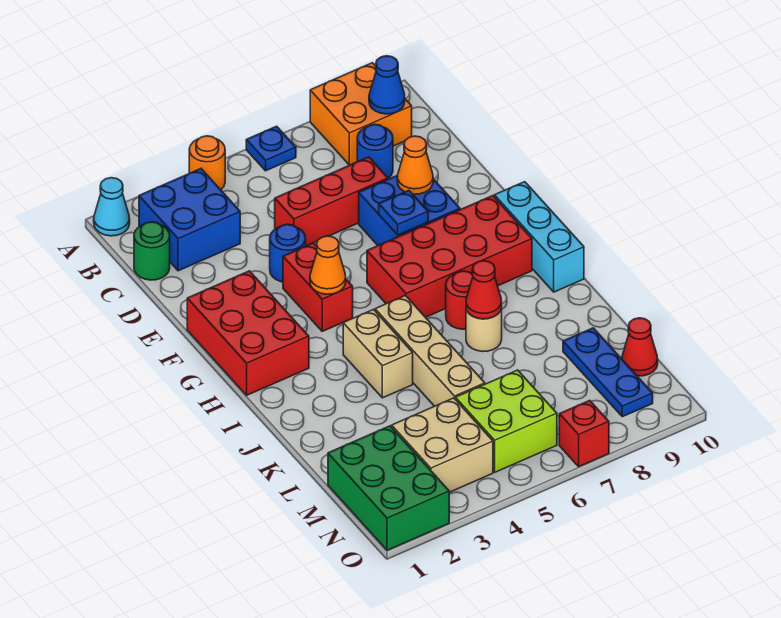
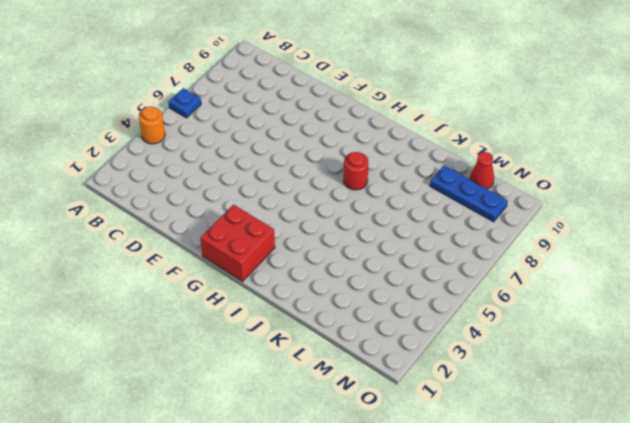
red brick G1:H2 level 1 -> red brick F1:H2 level 1
none -> cyan cone A1 level 1
none -> orange brick A8:B9 level 1
none -> blue brick B2:C3 level 1

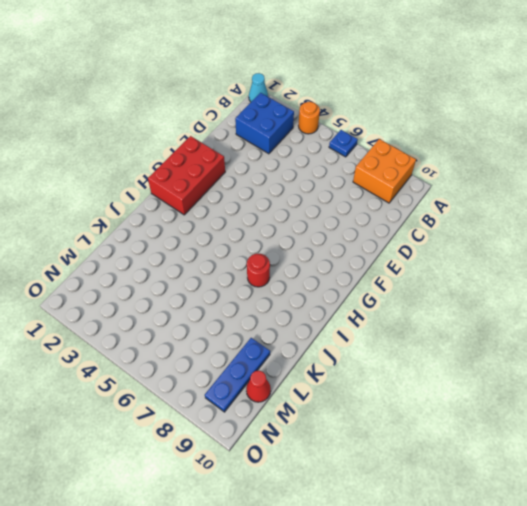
none -> green round brick C1 level 1
none -> blue round brick C8 level 1
none -> red brick D5:D7 level 1

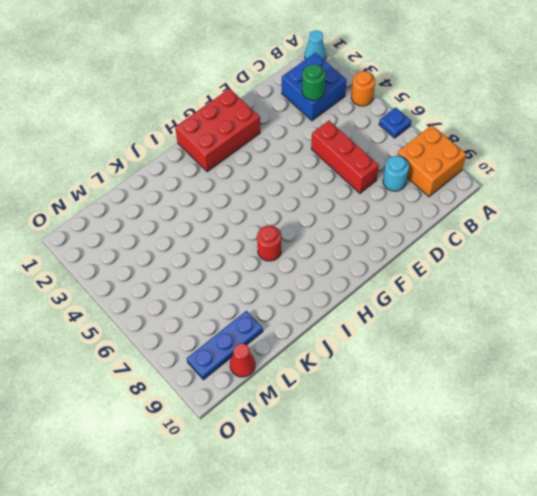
green round brick C3 level 2 -> green round brick C1 level 1
cyan round brick C8 level 1 -> blue round brick C8 level 1
none -> blue round brick E4 level 1
none -> blue brick E7:F8 level 1
none -> red brick F4:G4 level 1

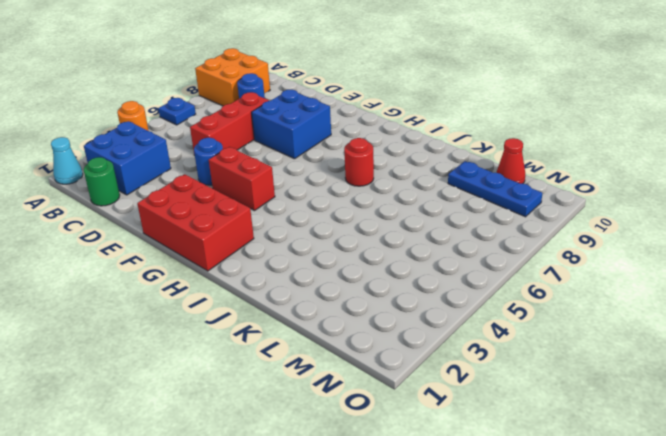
none -> red brick G6:H9 level 1
none -> cyan brick G10:I10 level 1
none -> tan brick I4:J4 level 1

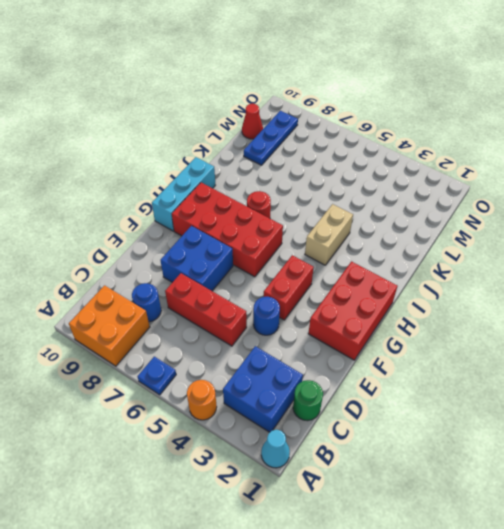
none -> tan brick I5:L5 level 1
none -> tan round brick J7 level 1
none -> green brick M1:O2 level 1

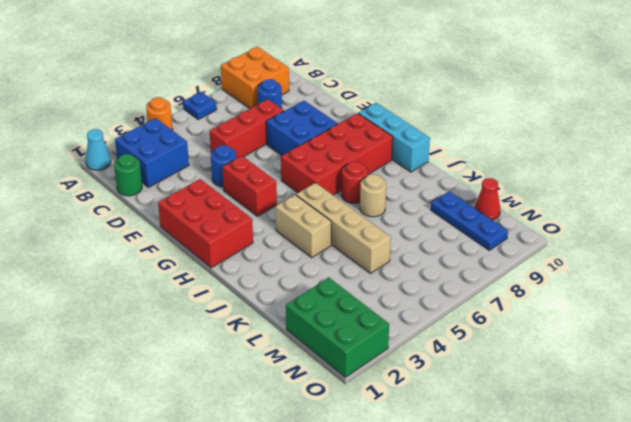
none -> tan brick M3:N4 level 1
none -> lime brick M5:N6 level 1
none -> red brick O7 level 1

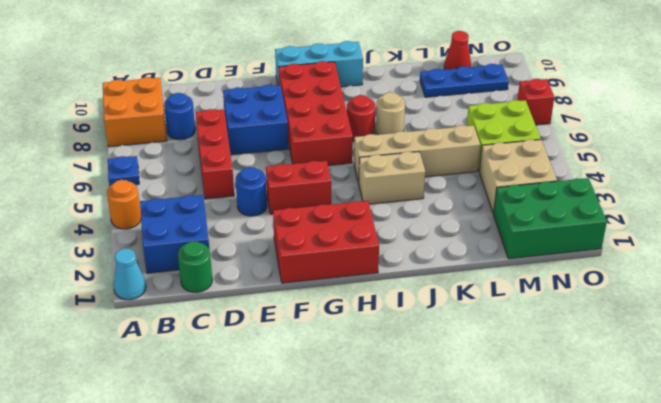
none -> blue cone B9 level 2
none -> orange cone E8 level 2
none -> blue plate F7 level 2

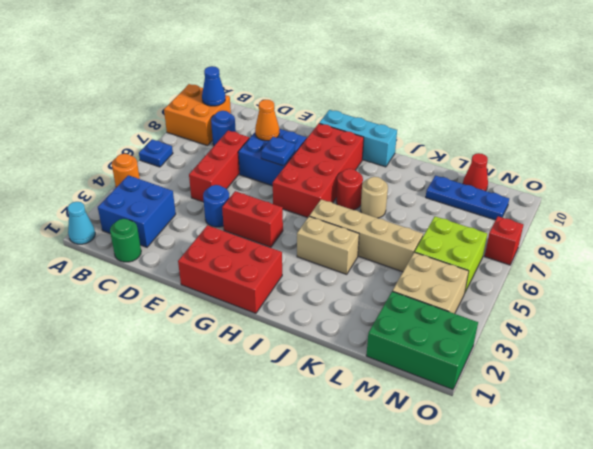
none -> orange cone G4 level 2
none -> red cone J7 level 2

